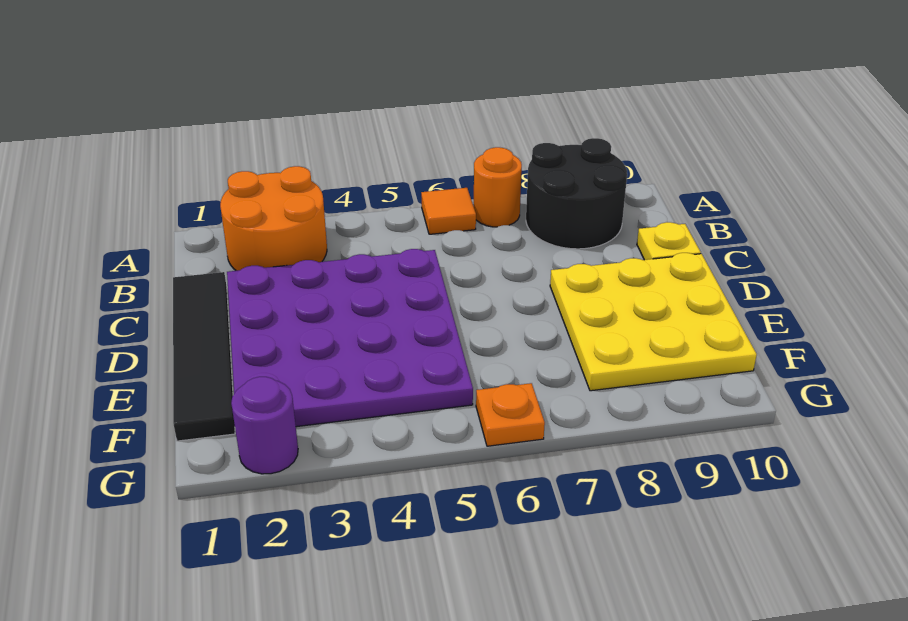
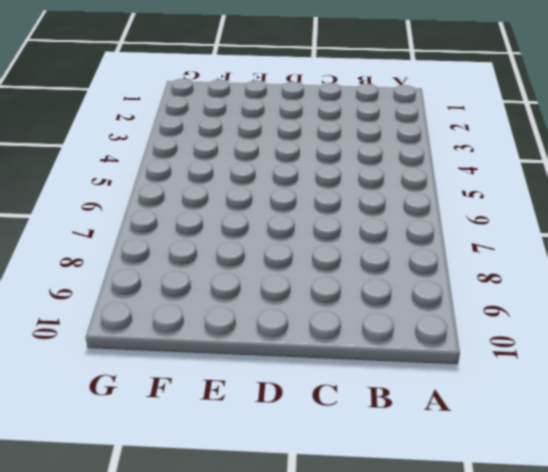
none -> orange round brick A2:B3 level 1
none -> orange tile A6 level 1

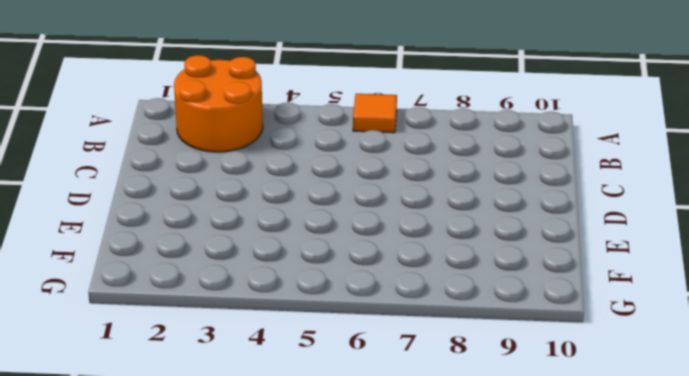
none -> orange round brick A7 level 1
none -> black round brick A8:B9 level 1

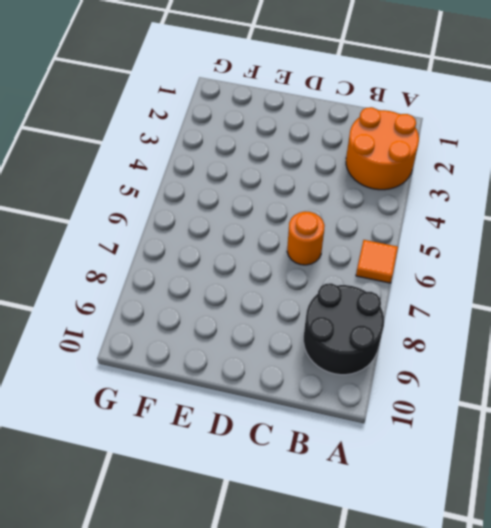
orange round brick C6 level 1 -> orange round brick A7 level 1
none -> black tile C1:F1 level 1
none -> purple plate C2:F5 level 1

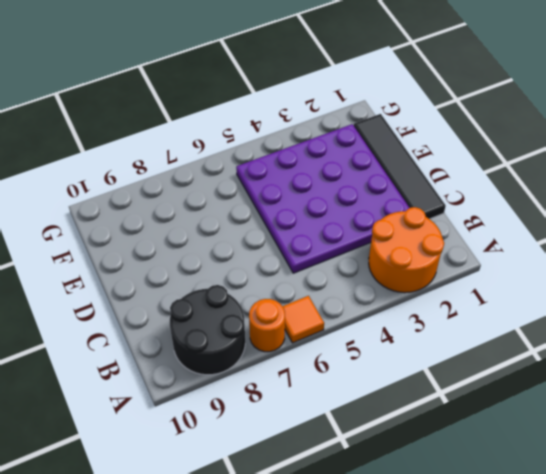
none -> yellow plate C10 level 1
none -> yellow plate D8:F10 level 1

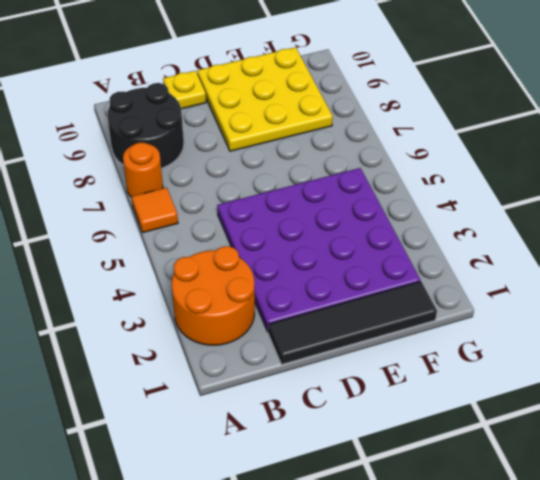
none -> purple round brick G2 level 1
none -> orange plate G6 level 1

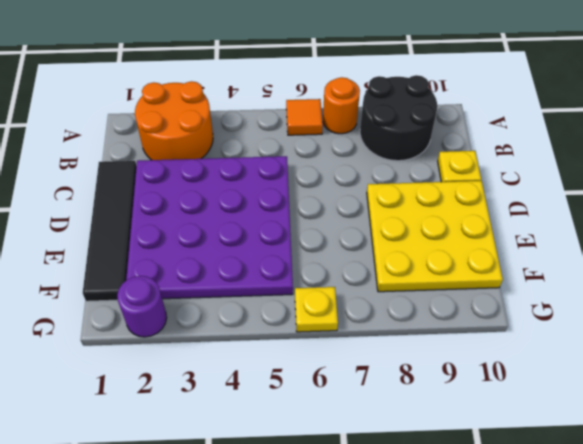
yellow plate G6 level 1 -> orange plate G6 level 1

